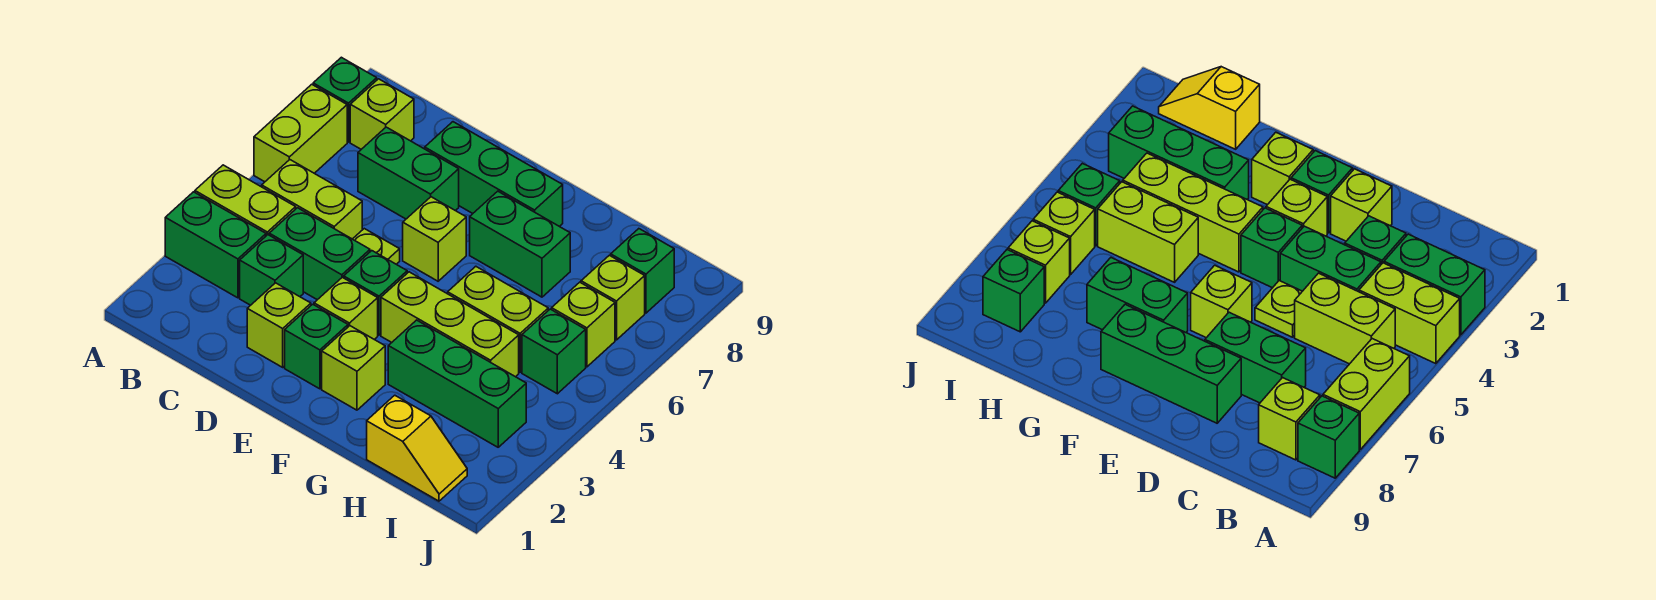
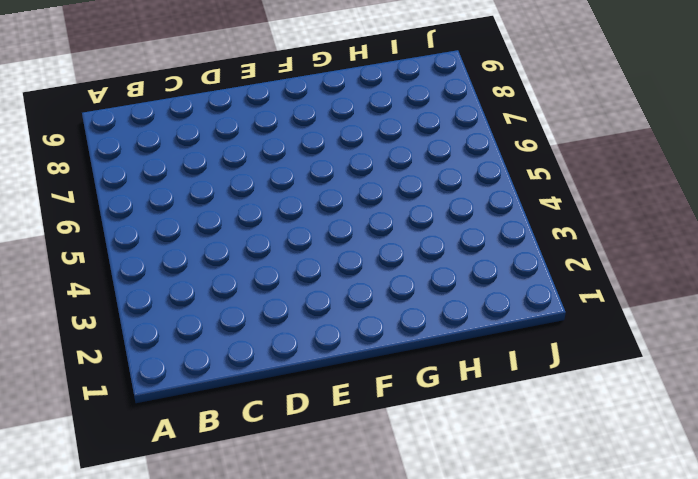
none -> green brick A3:B3 level 1
none -> lime brick A4:B4 level 1
none -> lime brick A6:A7 level 1

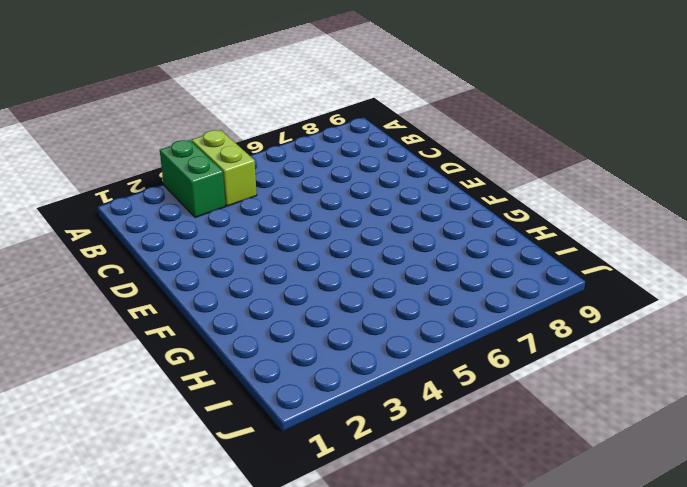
none -> lime brick A6:A7 level 1
none -> green brick A8 level 1
none -> lime brick B5:C5 level 1

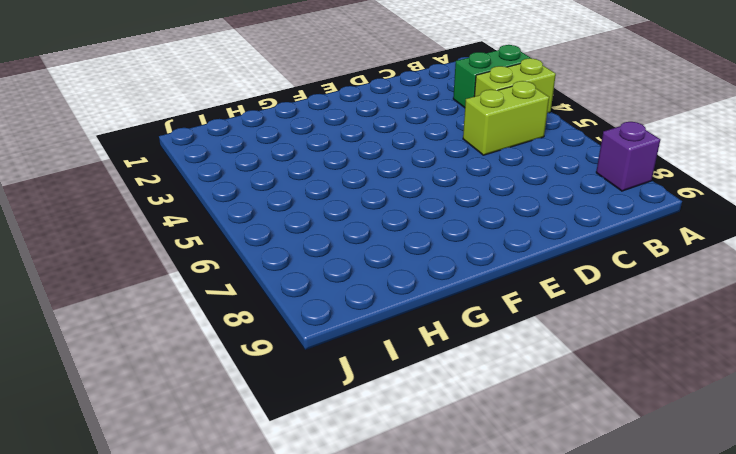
purple brick A8 level 1 -> green brick A8 level 1
none -> lime brick A6:A7 level 1
none -> lime brick B8 level 1
none -> green brick C3 level 1

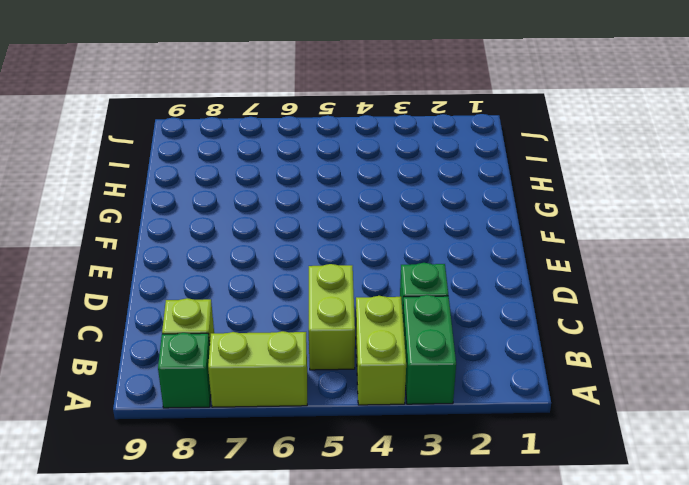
none -> green brick C4:D4 level 1
none -> green brick C7:D7 level 1
none -> lime brick D2 level 1

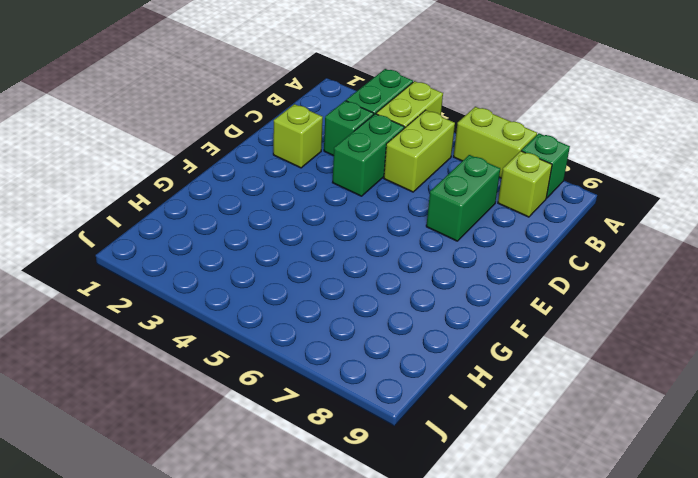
none -> lime plate D5 level 1
none -> green brick D8:F8 level 1
none -> green brick E2 level 1

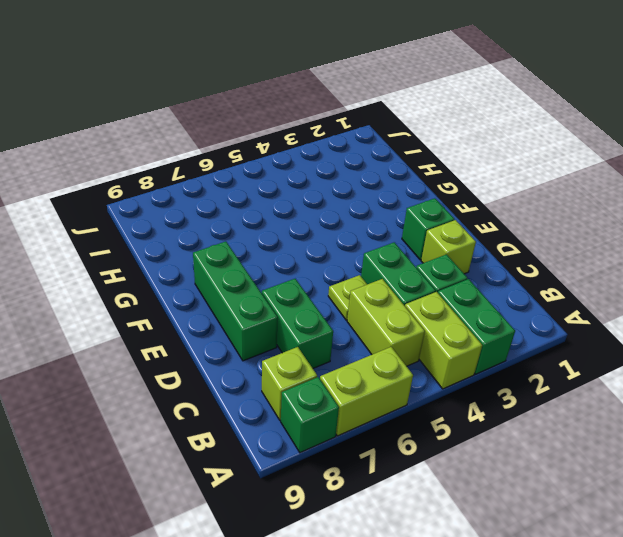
none -> lime brick E3 level 1
none -> green brick E4 level 1
none -> lime brick E6 level 1

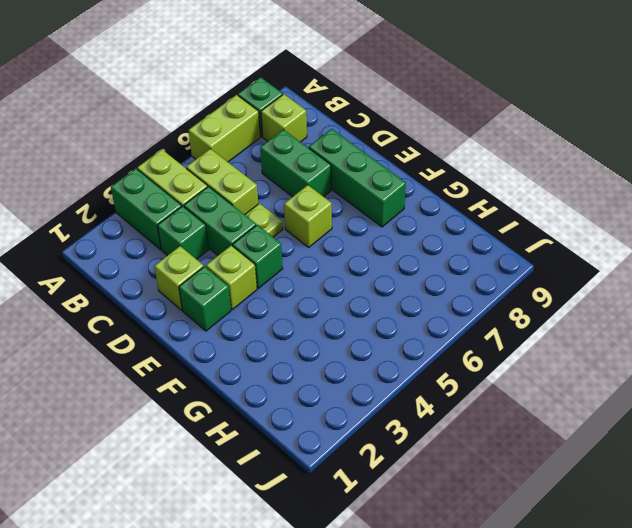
none -> lime brick F2 level 1
none -> lime brick F4:H4 level 1
none -> green brick F7:G7 level 1

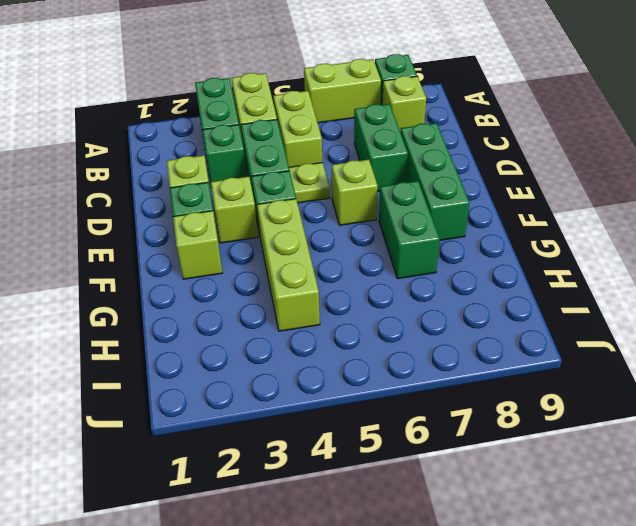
none -> green brick G3:I3 level 1
none -> lime brick G5:H5 level 1
none -> yellow slope H1:I1 level 1 top H

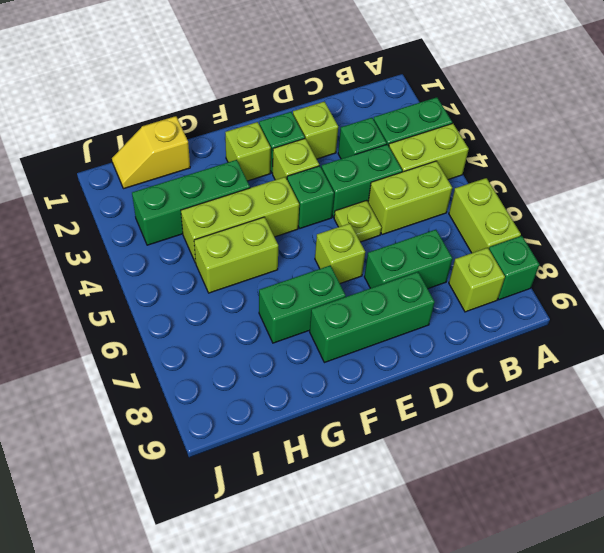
none -> green brick I5 level 1
none -> lime brick I6 level 1
none -> lime brick I7 level 1

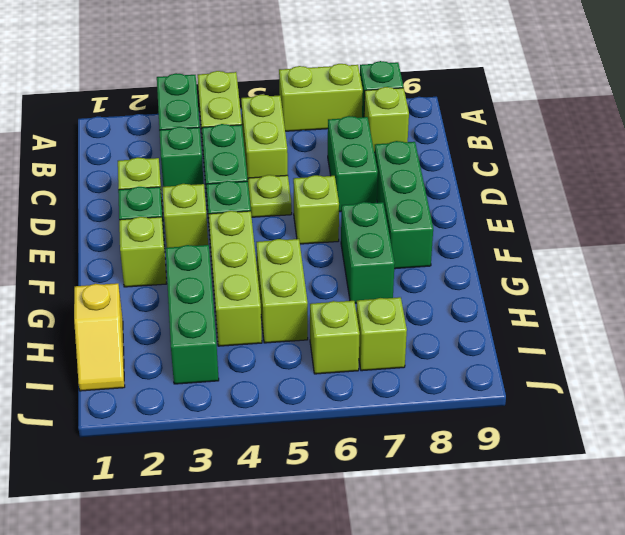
none -> green brick I5 level 1
none -> green brick I8 level 1

